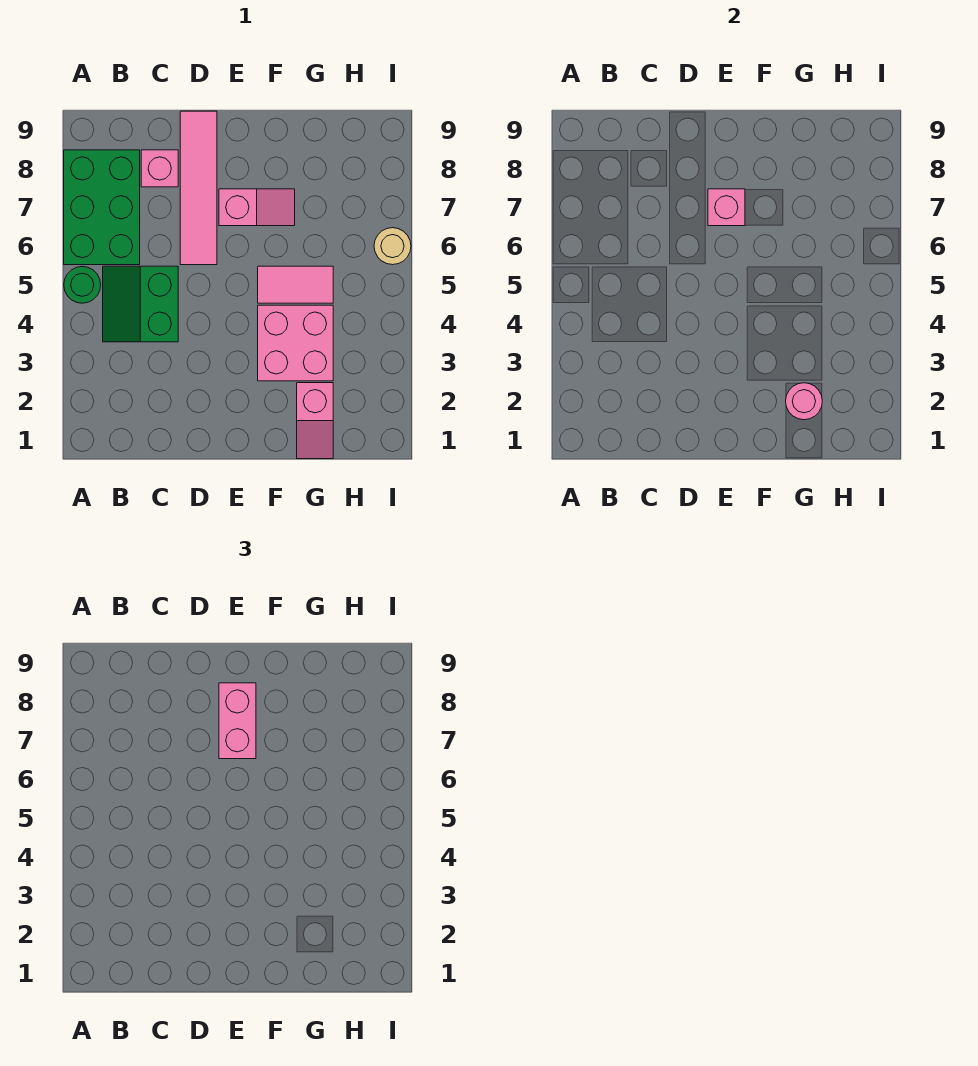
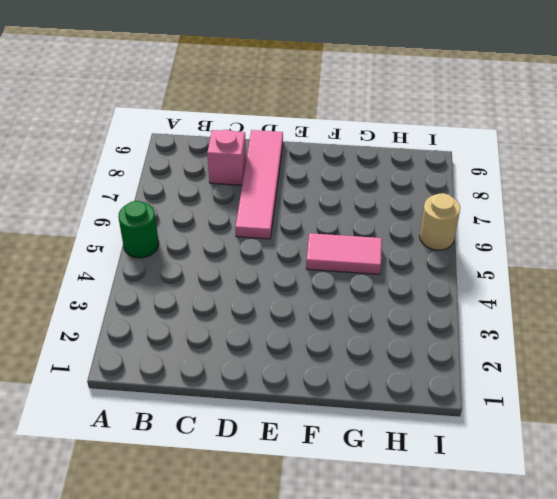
none -> green brick A6:B8 level 1
none -> green slope B4:C5 level 1 top C
none -> pink slope E7:F7 level 1 top E

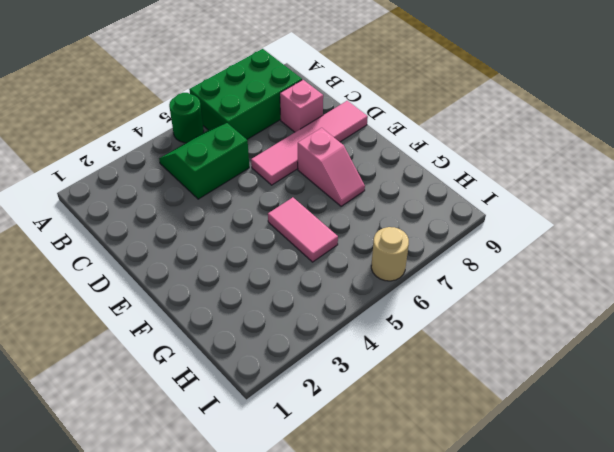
none -> pink brick F3:G4 level 1
none -> pink slope G1:G2 level 1 top 2
none -> pink brick E7 level 2

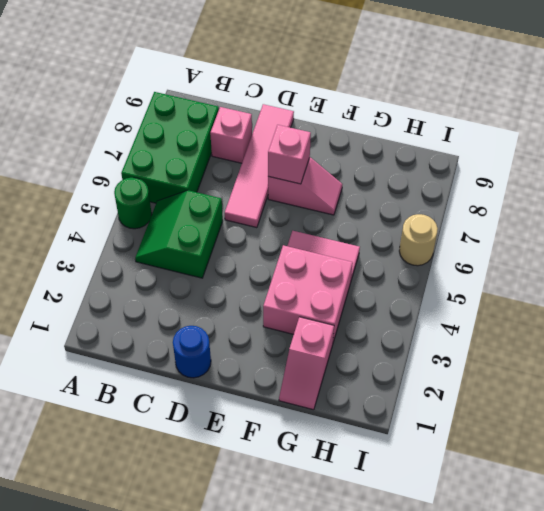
blue round brick D1 level 1 -> none
none -> pink round brick G2 level 2
none -> pink brick E7:E8 level 3

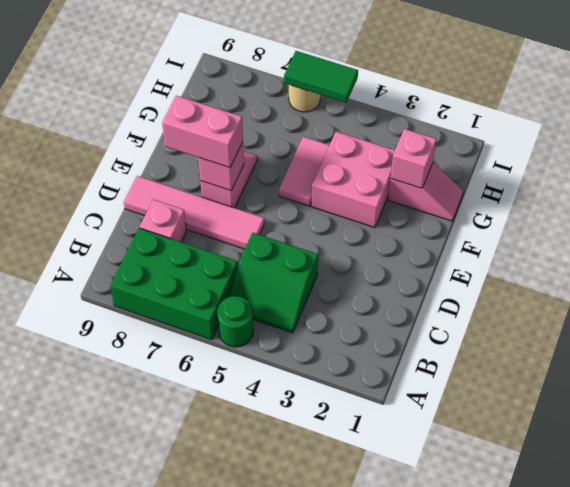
pink brick G2 level 2 -> pink round brick G2 level 2
green tile I5:I6 level 2 -> none

